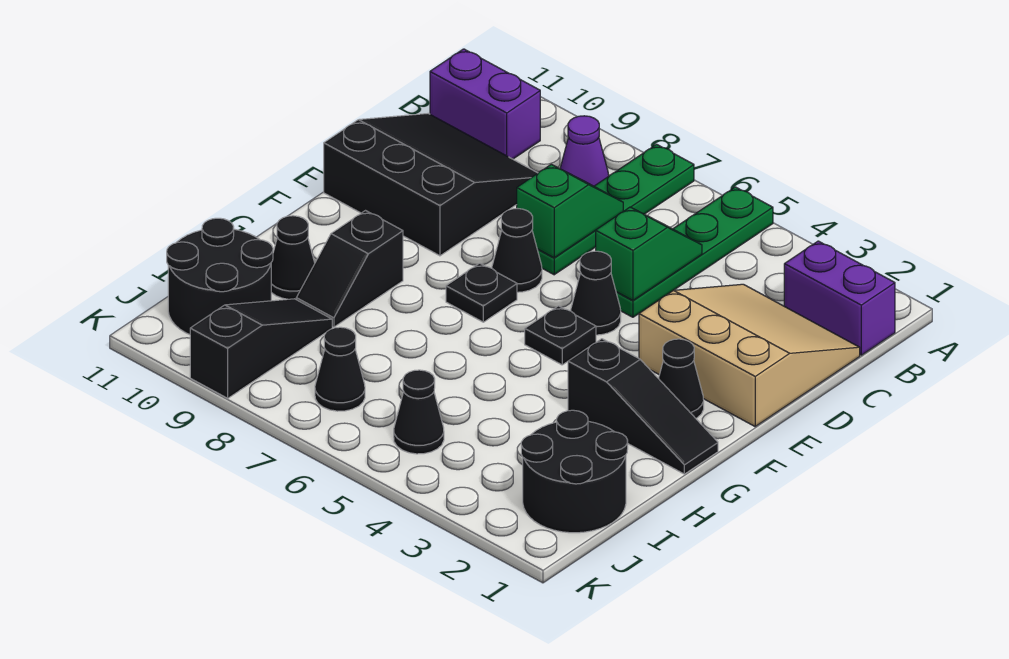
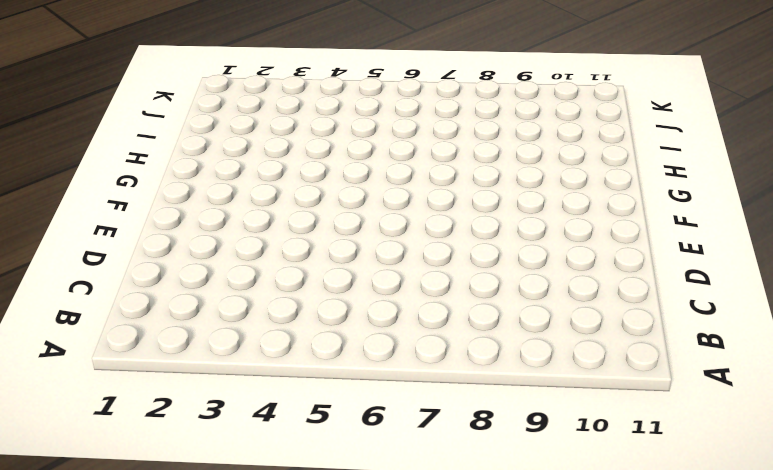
none -> green plate A5:D5 level 1
none -> green plate A7:D7 level 1
none -> purple brick B1:B2 level 1

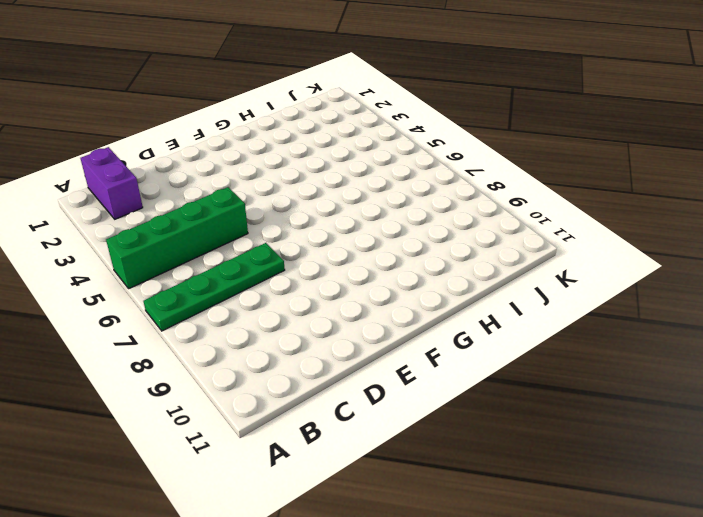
green brick A5:D5 level 1 -> green plate A5:D5 level 1
none -> purple cone B8 level 1
none -> purple brick B10:B11 level 1
none -> tan slope C1:E3 level 1 top E

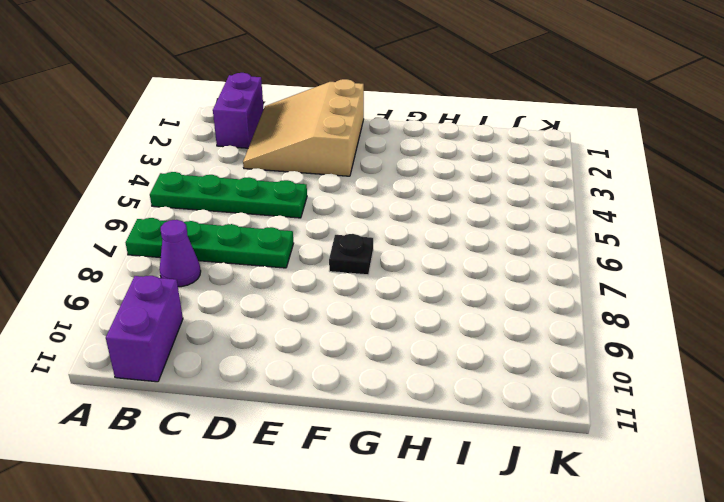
none -> black slope C9:E11 level 1 top E
none -> black cone E5 level 1
none -> black cone E7 level 1

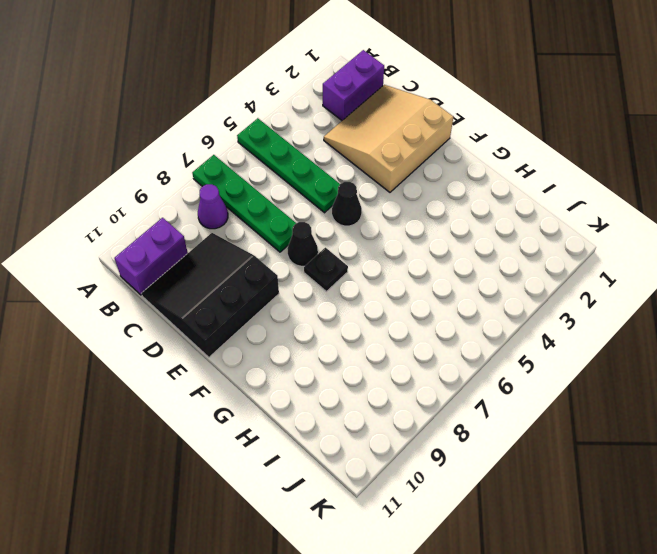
none -> black cone F2 level 1
none -> black plate F5 level 1
none -> black slope G1:G3 level 1 top 3

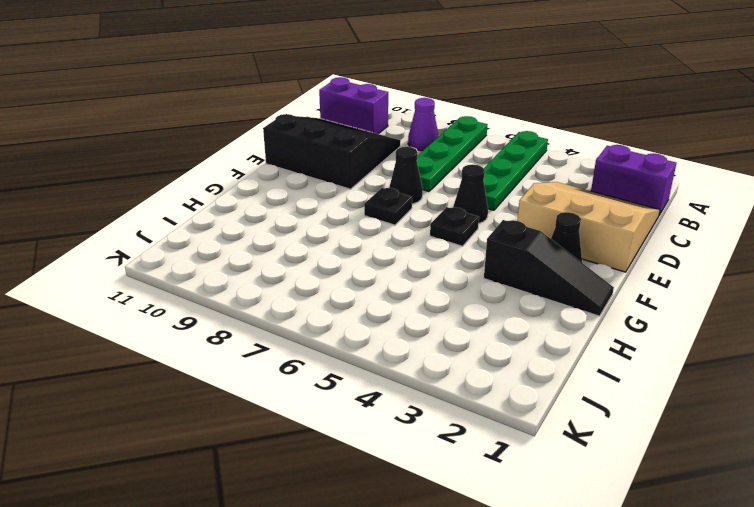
none -> black slope G9:H9 level 1 top G
none -> black cone H10 level 1
none -> black round brick I1:J2 level 1

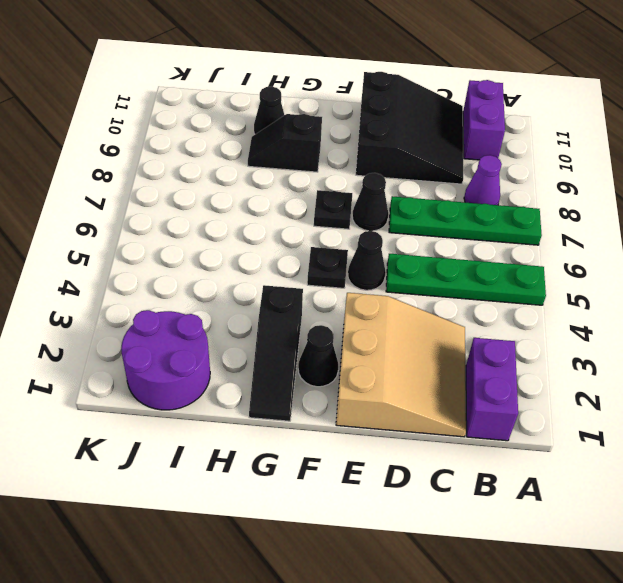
purple round brick I1:J2 level 1 -> black round brick I1:J2 level 1
none -> black slope I9:K9 level 1 top K
none -> black round brick I10:J11 level 1
none -> black cone J5 level 1

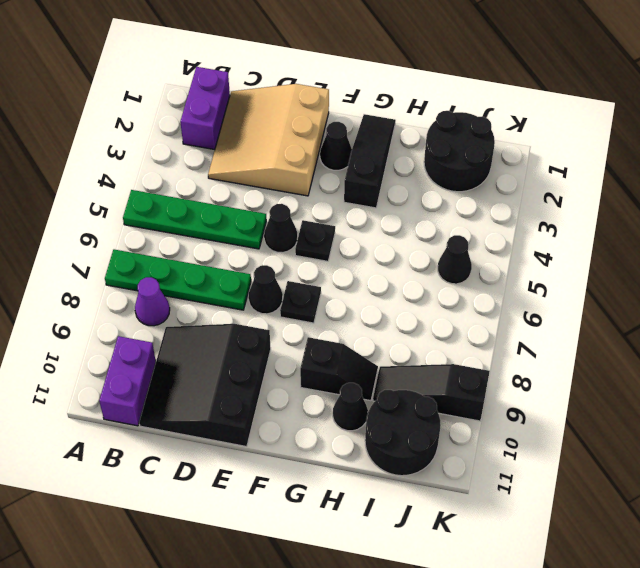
none -> black cone J7 level 1
none -> green slope C5:D5 level 2 top D
none -> green slope C7:D7 level 2 top D

